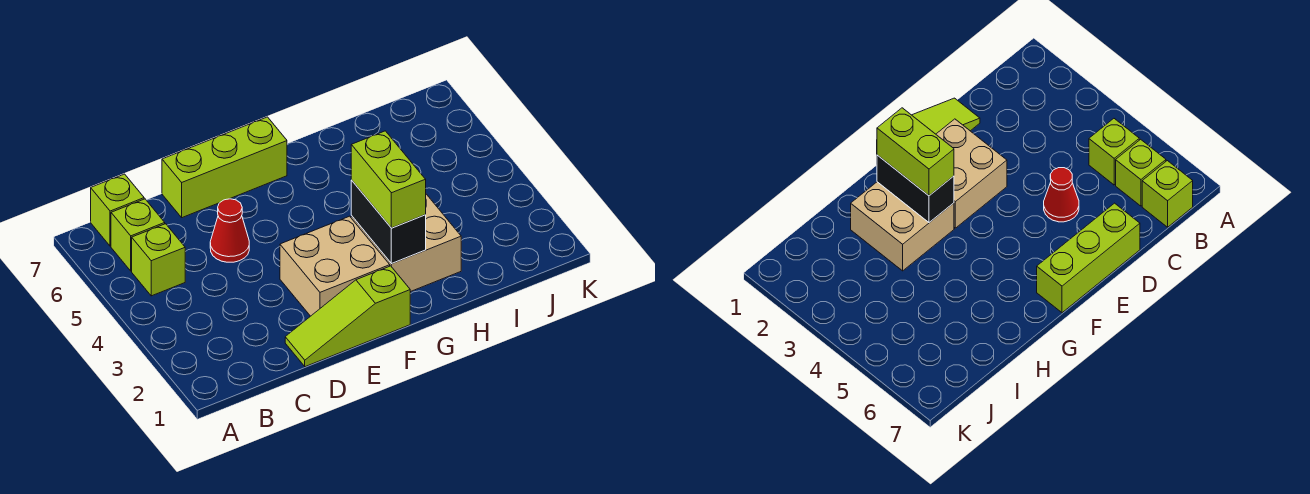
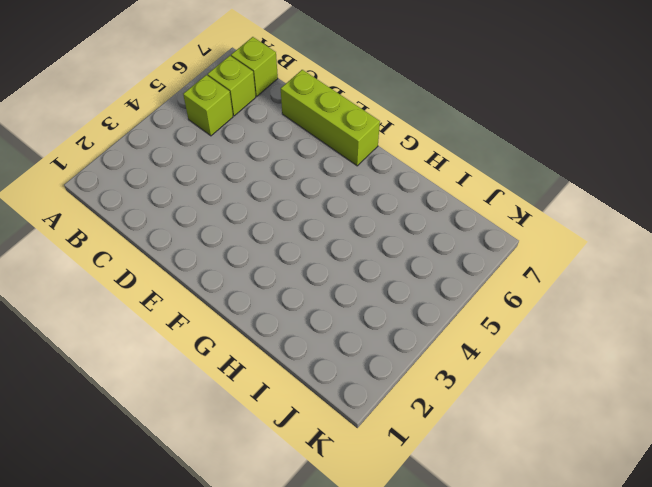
none -> lime slope D1:F1 level 1 top F
none -> red cone D5 level 1

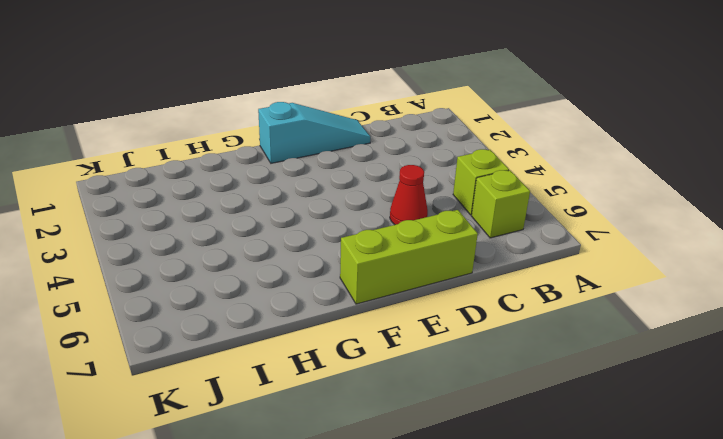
cyan slope D1:F1 level 1 top F -> lime slope D1:F1 level 1 top F
none -> lime brick B7 level 1
none -> tan brick E2:F3 level 1

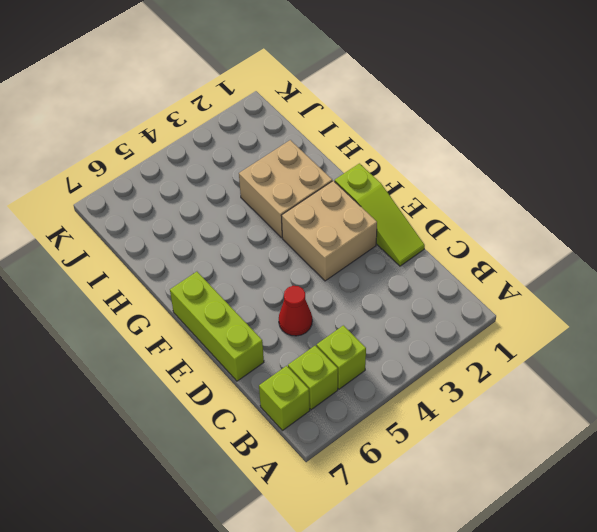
none -> black brick G2:G3 level 2
none -> lime brick G2:G3 level 3

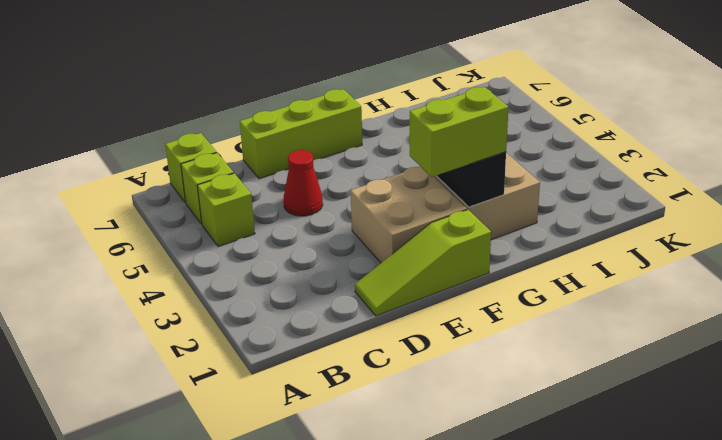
lime brick F2:G2 level 3 -> lime brick G2:G3 level 3

